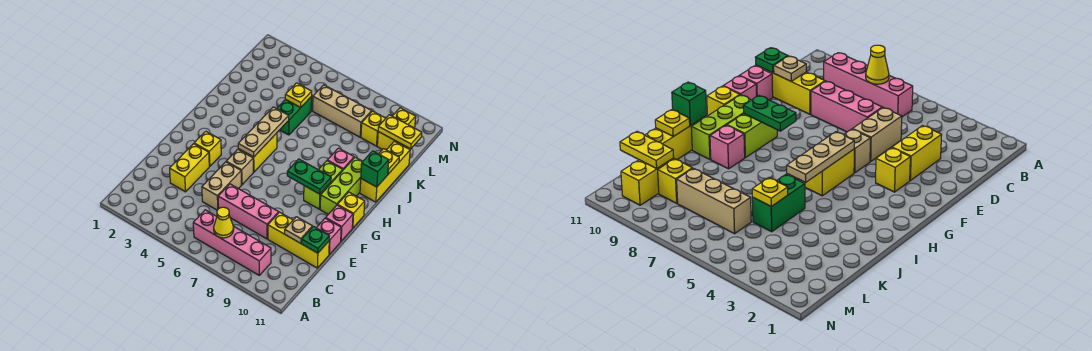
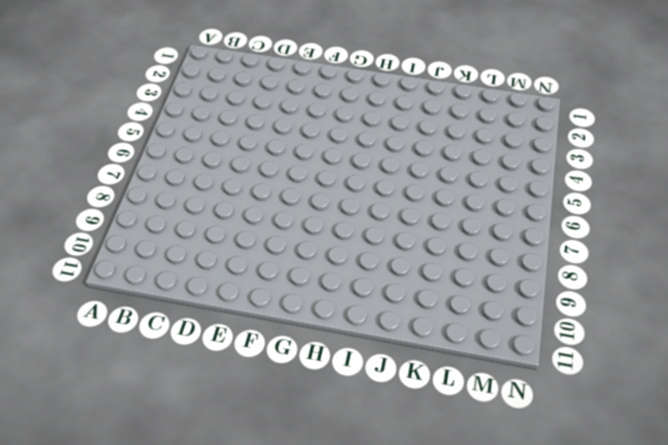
none -> pink brick B6:B9 level 1
none -> yellow brick D3:E3 level 1
none -> tan brick D5:E5 level 1

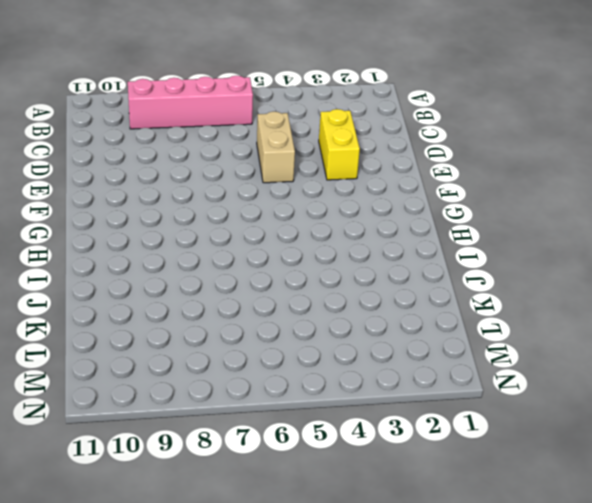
none -> pink brick D6:D8 level 1
none -> yellow brick D9:D11 level 1
none -> pink brick E11 level 1

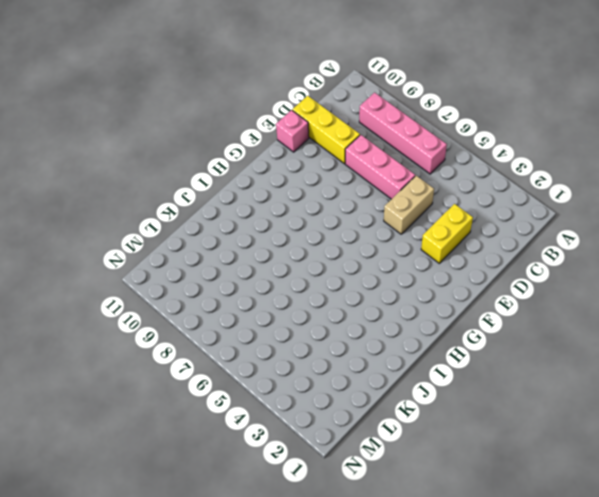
none -> yellow brick F3 level 1
none -> tan brick F5 level 1
none -> pink brick F11 level 1

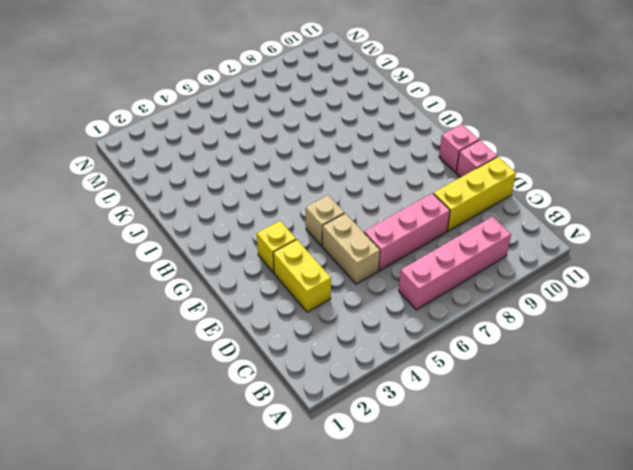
none -> yellow brick G5:H5 level 1
none -> lime brick G9:H9 level 1
none -> lime brick G10:I10 level 1

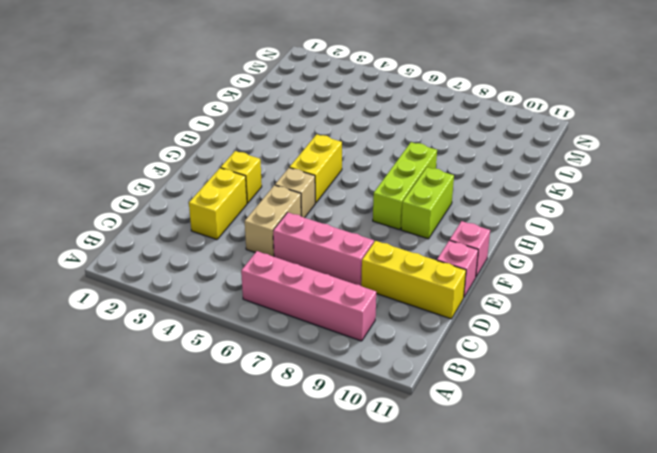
lime brick G8:I8 level 1 -> lime brick G10:I10 level 1
none -> yellow brick G11 level 1
none -> pink brick I9 level 1
none -> yellow brick I11:K11 level 1

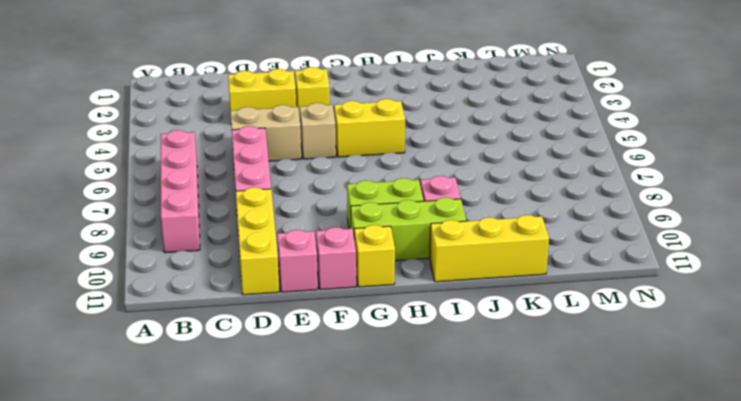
none -> green brick J5:K5 level 1
none -> tan brick L6:L8 level 1
none -> yellow brick L9 level 1

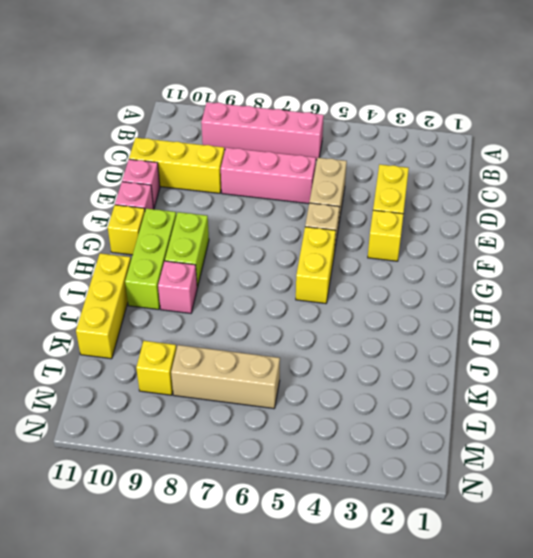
none -> green brick J5:K5 level 1
none -> yellow brick L10:M10 level 1
none -> yellow cone B7 level 2

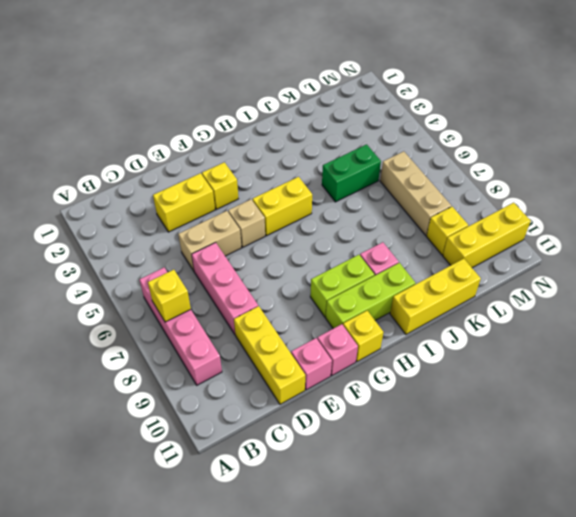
yellow brick B7 level 2 -> yellow cone B7 level 2
yellow brick L10:N10 level 1 -> yellow brick L10:M10 level 1
none -> tan plate D10 level 2
none -> green plate D11 level 2
none -> tan plate G5:I5 level 2

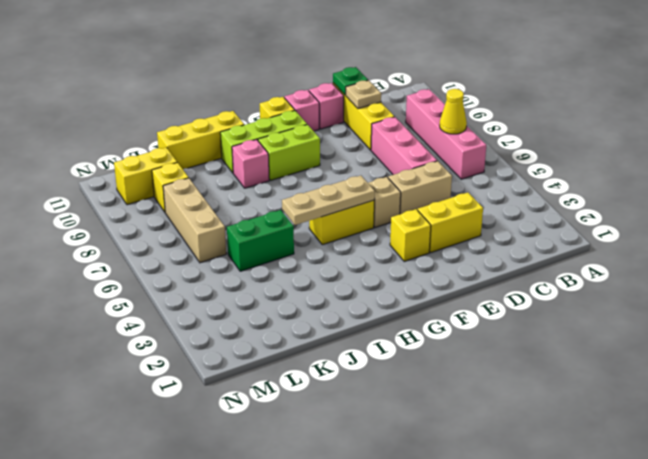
none -> green plate G8:G9 level 2
none -> green brick I11 level 2
none -> yellow plate J11 level 2

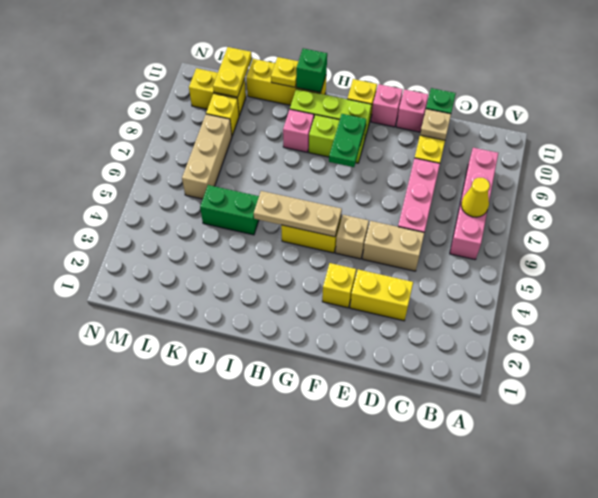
none -> yellow plate K5 level 2

